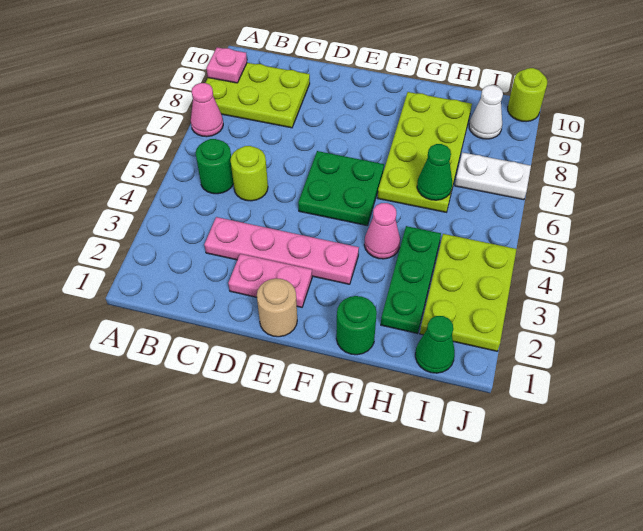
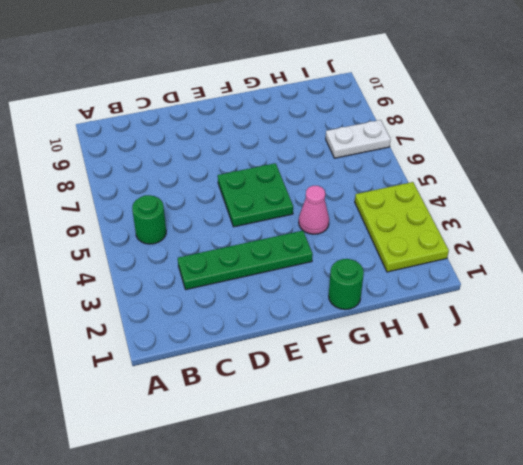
green plate C3:F3 level 1 -> pink plate C3:F3 level 1
none -> pink cone A7 level 1
none -> lime plate A8:C9 level 1
none -> lime round brick C5 level 1

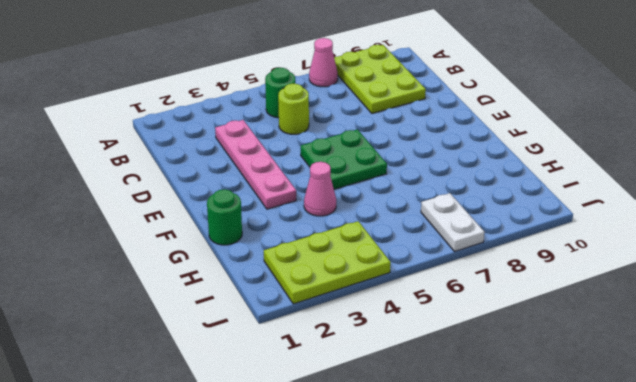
none -> pink plate D2:E2 level 1
none -> tan round brick E1 level 1
none -> lime plate G6:H9 level 1

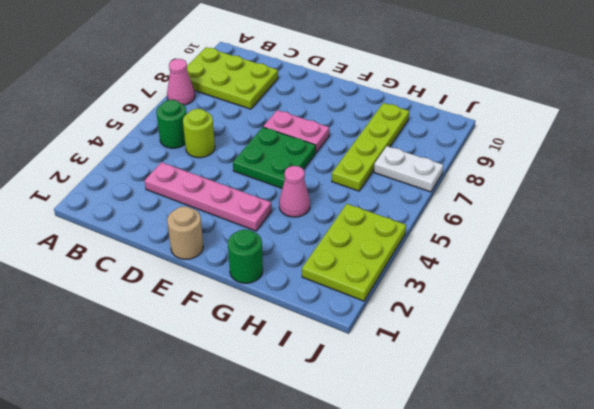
pink plate E7:F7 level 1 -> pink plate D2:E2 level 1
lime plate H6:H9 level 1 -> lime plate G6:H9 level 1
none -> green plate H2:H4 level 1
none -> green cone I1 level 1
none -> white cone I9 level 1

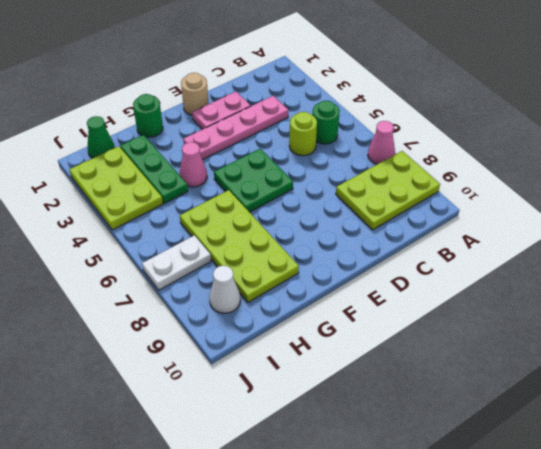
none -> lime round brick J10 level 1
none -> pink plate A9 level 2
none -> green cone H6 level 2

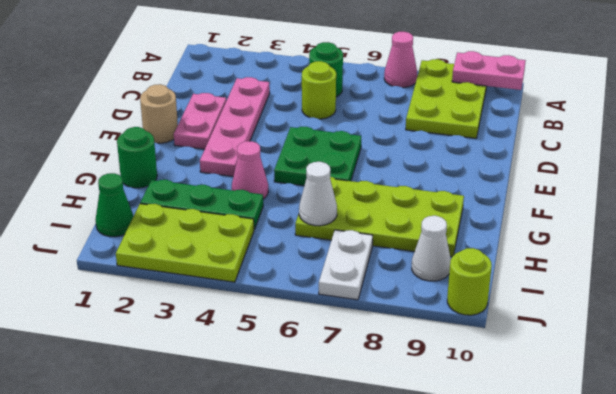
pink plate A9:A10 level 2 -> pink plate A9 level 2
white cone H6 level 2 -> green cone H6 level 2

